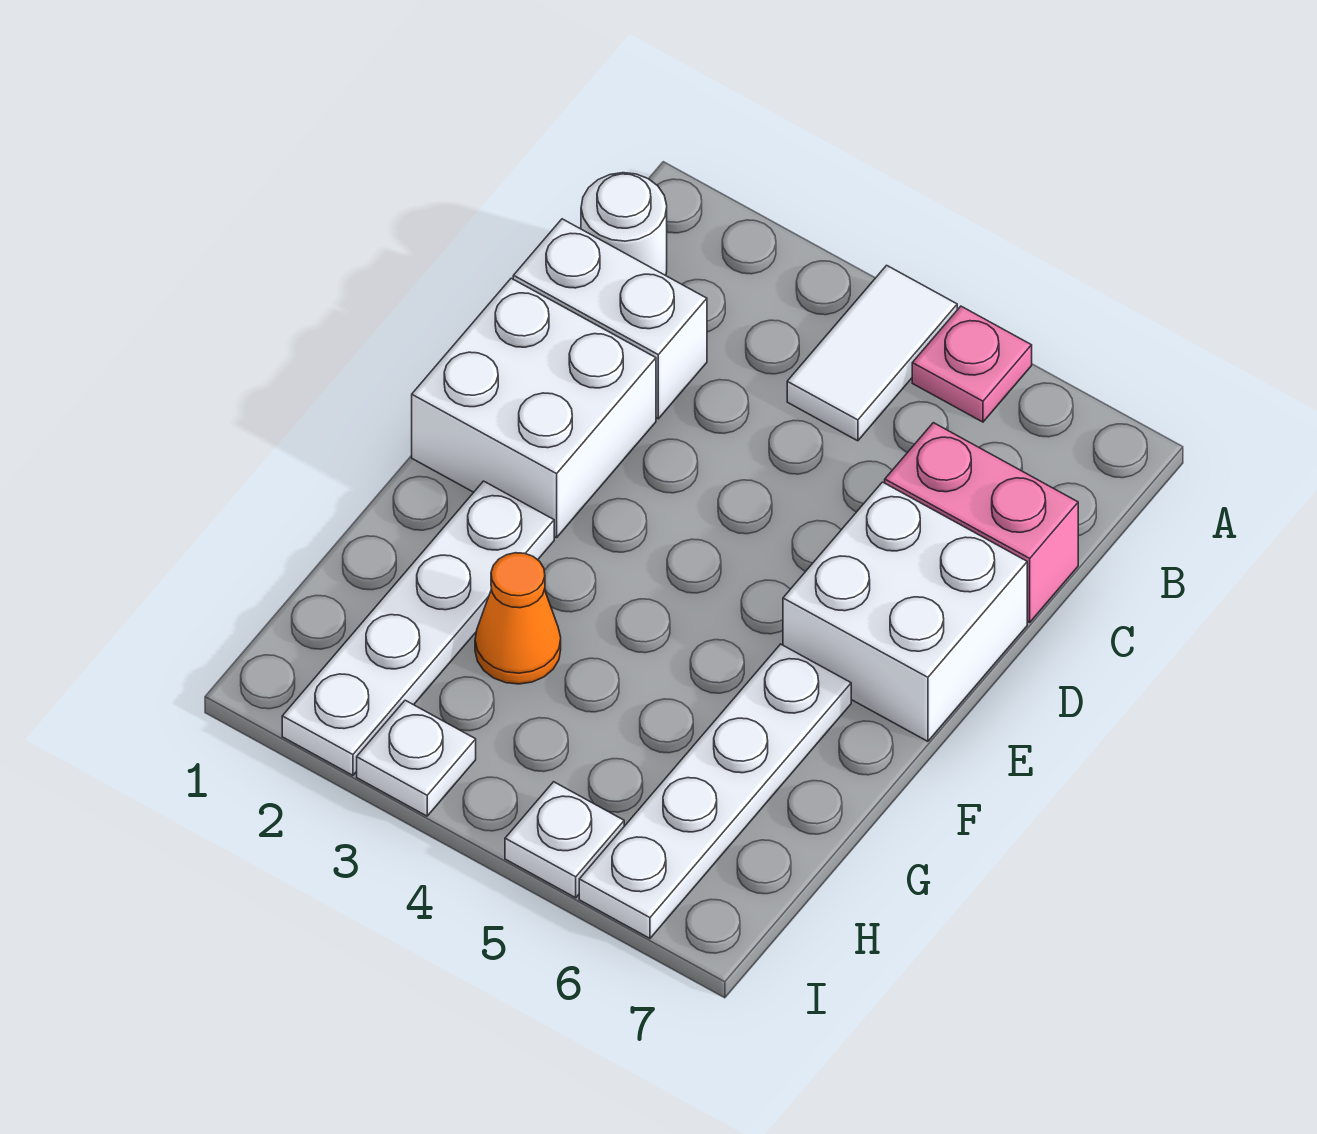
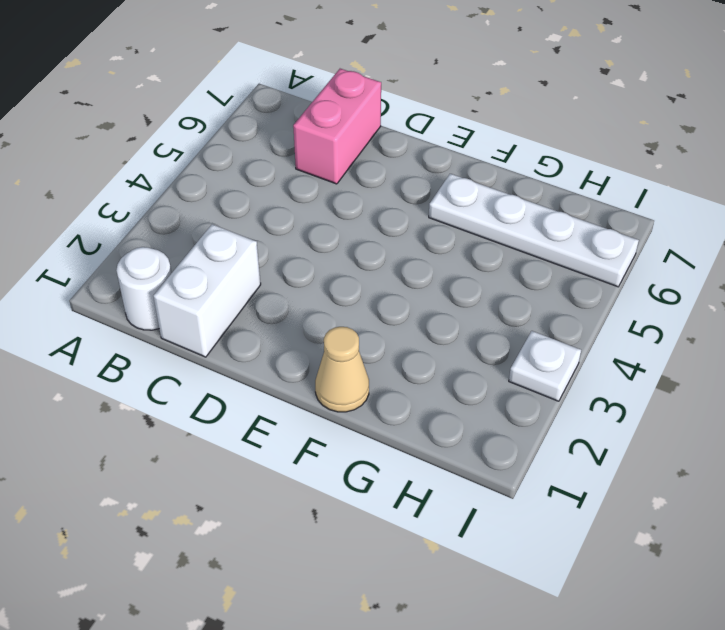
tan cone F1 level 1 -> none
none -> white tile A4:B4 level 1
none -> pink plate A5 level 1
none -> white brick D1:E2 level 1

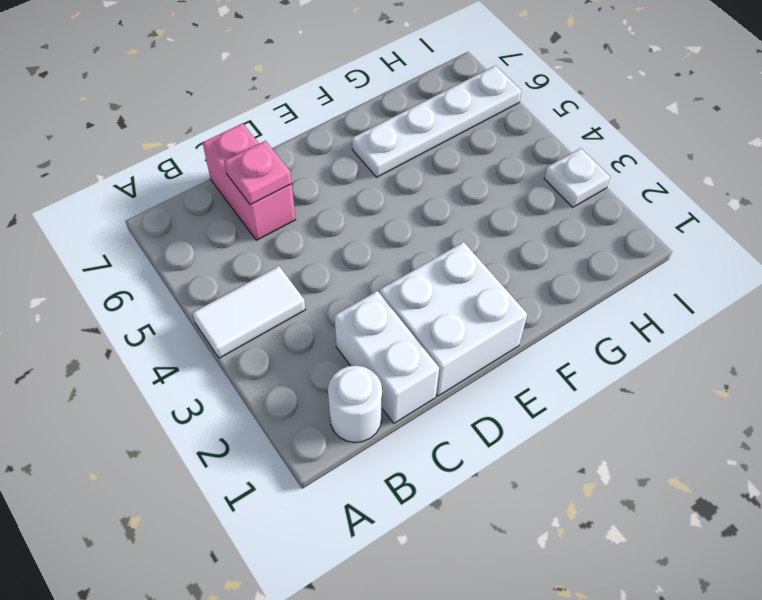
pink plate C6 level 2 -> pink plate A5 level 1
none -> white brick D6:E7 level 1
none -> white plate F2:I2 level 1
none -> orange cone G3 level 1

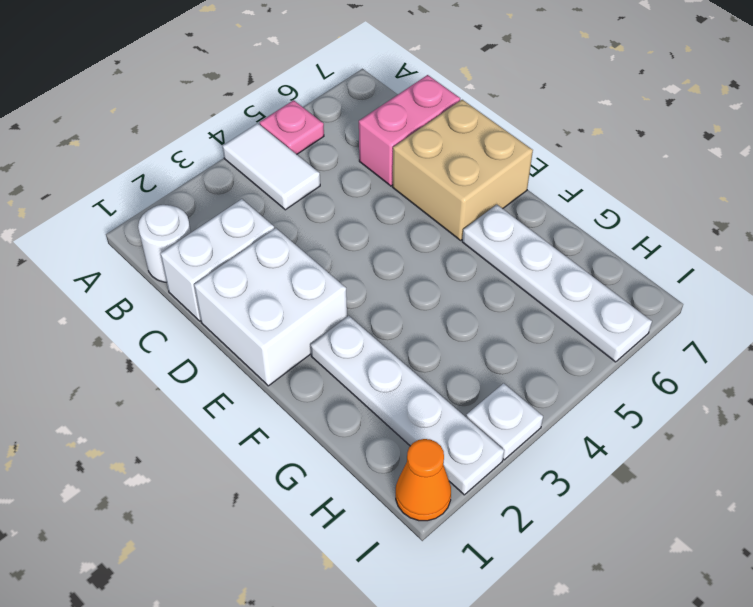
tan brick D6:E7 level 1 -> white brick D6:E7 level 1
orange cone I1 level 1 -> orange cone G3 level 1
none -> white plate I5 level 1

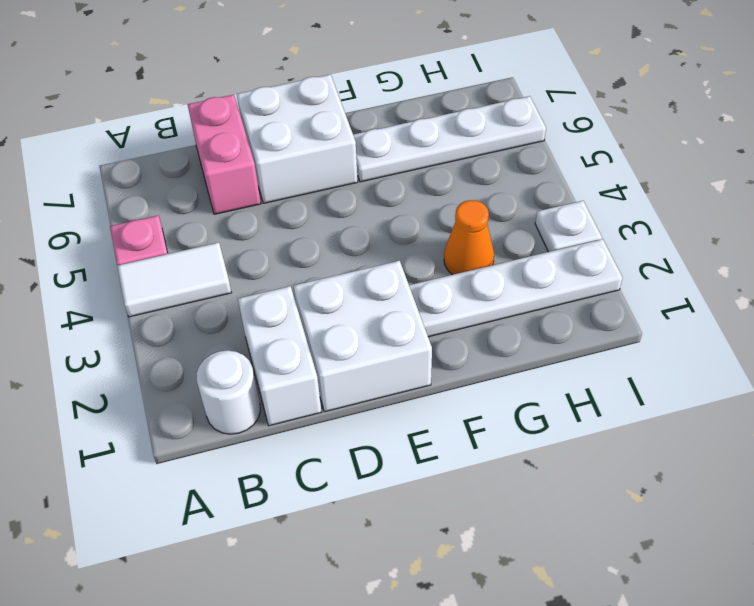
none -> white plate I5 level 1

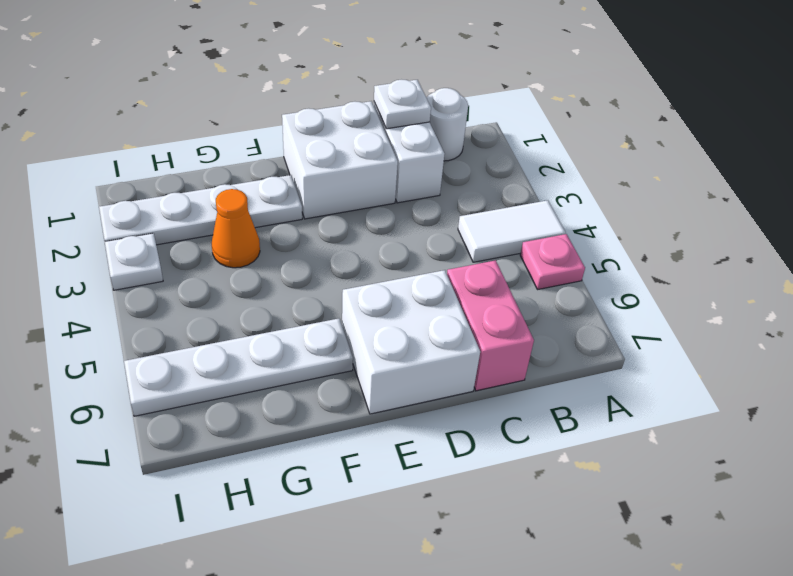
white plate C1 level 2 -> white plate I5 level 1

